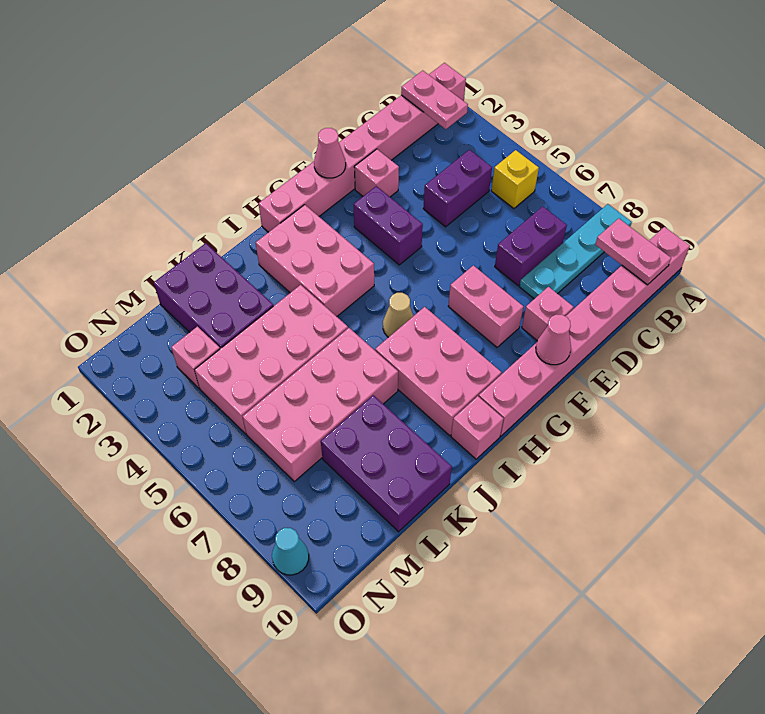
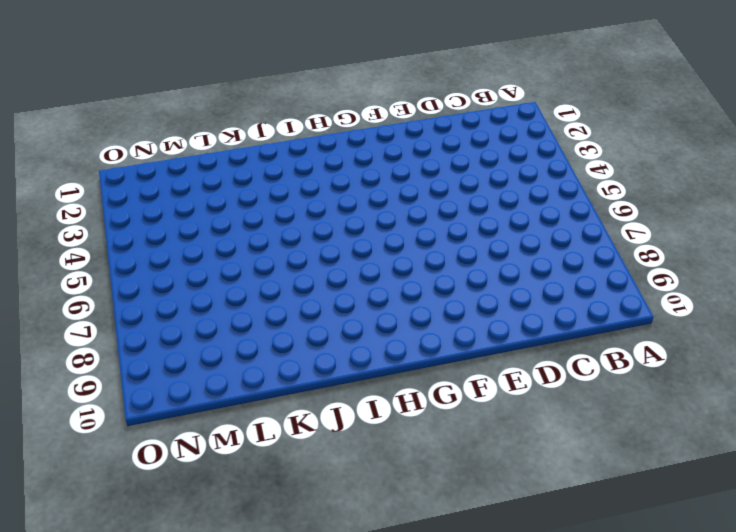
none -> pink brick A1:H1 level 1
none -> cyan plate A8:D8 level 1
none -> pink brick A10:H10 level 1

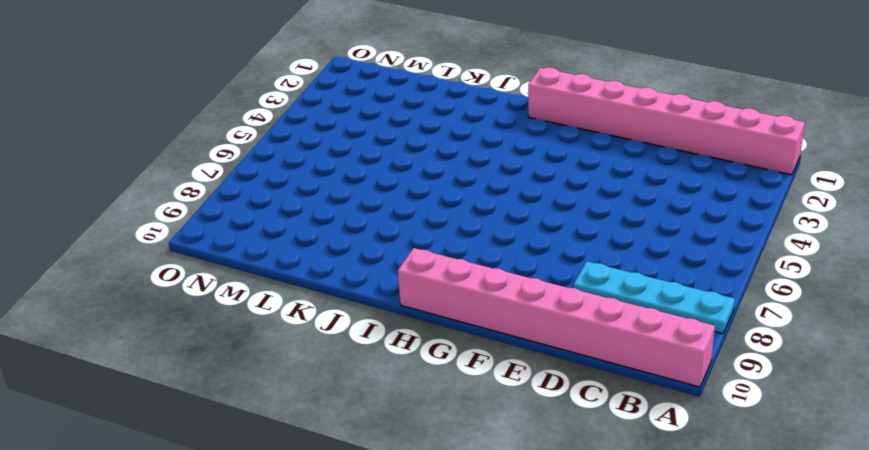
none -> yellow brick B5 level 1
none -> purple brick C4:D4 level 1
none -> purple brick C7:D7 level 1

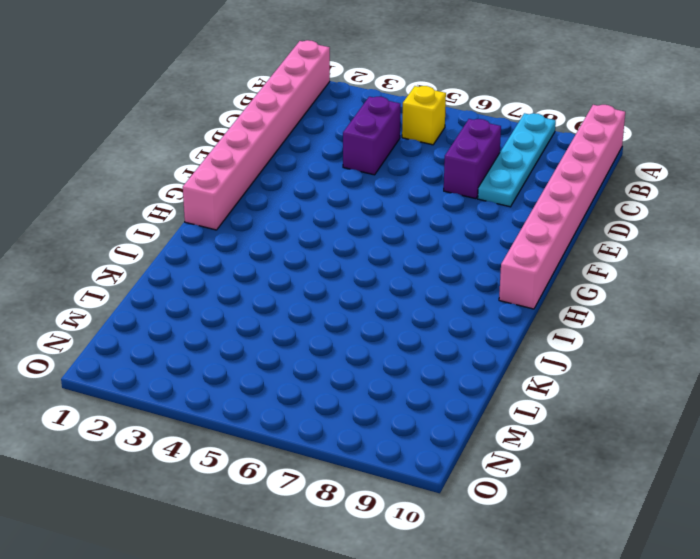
none -> pink brick E2 level 1
none -> pink brick E9 level 1
none -> purple brick F3:F4 level 1

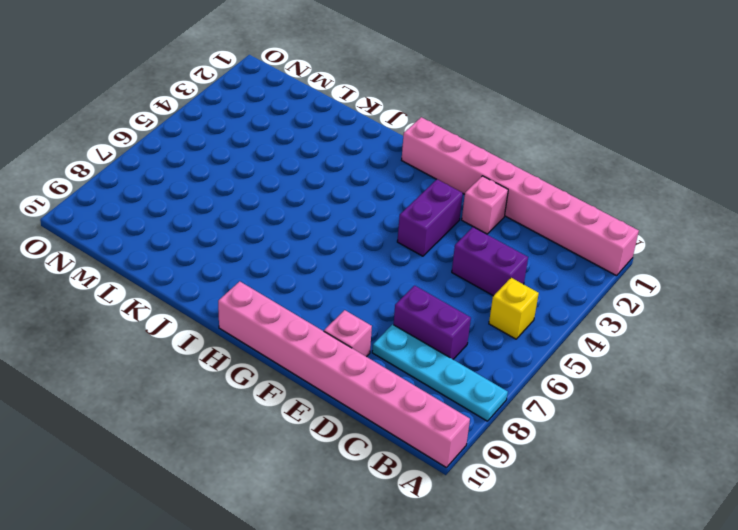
none -> pink brick F7:F8 level 1
none -> pink brick H2:I4 level 1
none -> tan cone H6 level 1

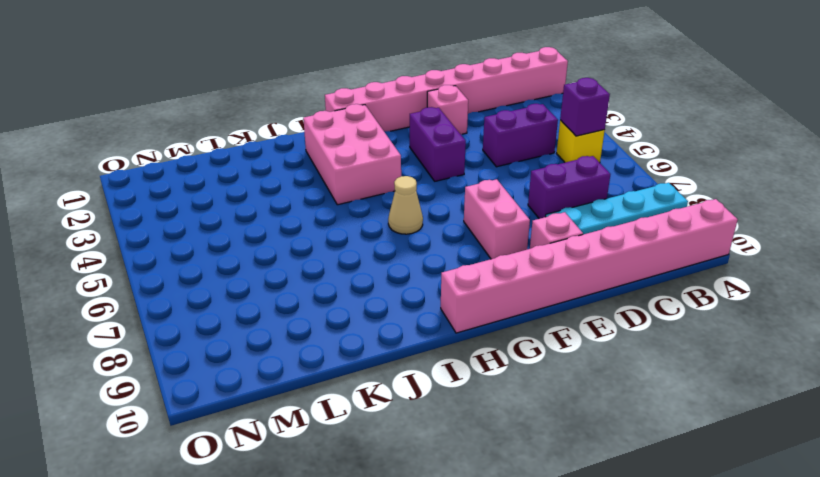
purple brick B5 level 2 -> none
none -> pink brick H7:I9 level 1
none -> pink brick I10 level 1
none -> pink brick J4:M5 level 1

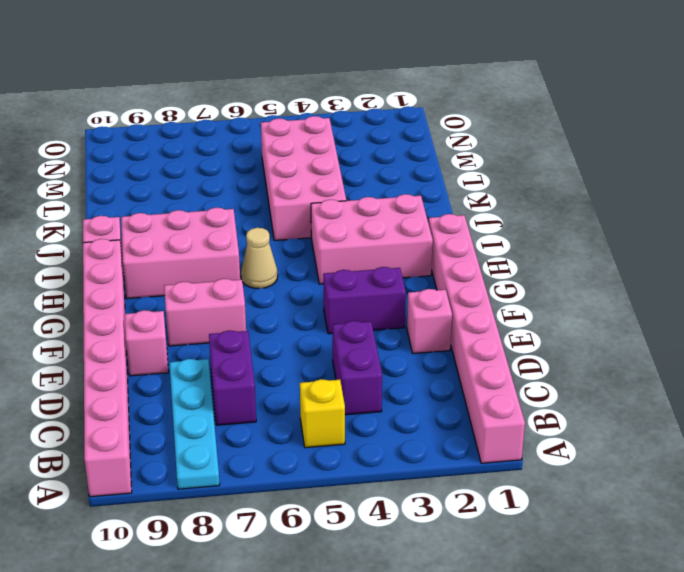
none -> pink brick J6:M7 level 1
none -> purple brick K1:L3 level 1
none -> purple brick K8:L10 level 1

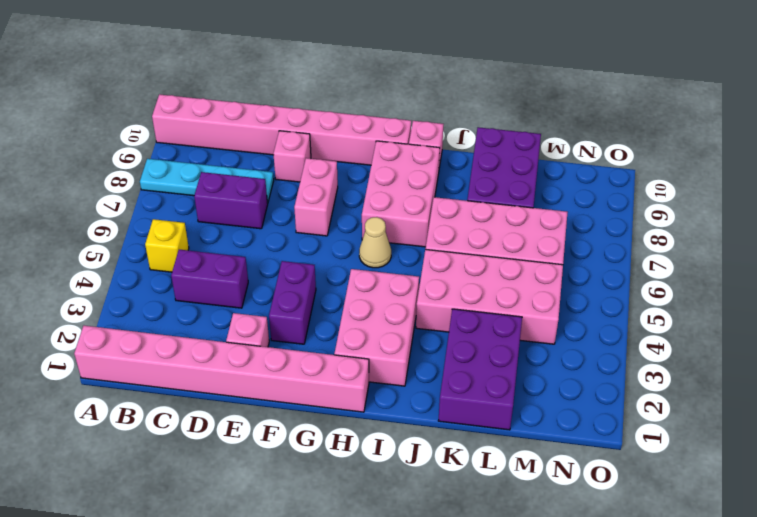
none -> pink brick M3 level 1
none -> cyan cone O9 level 1
none -> pink plate B1:B2 level 2

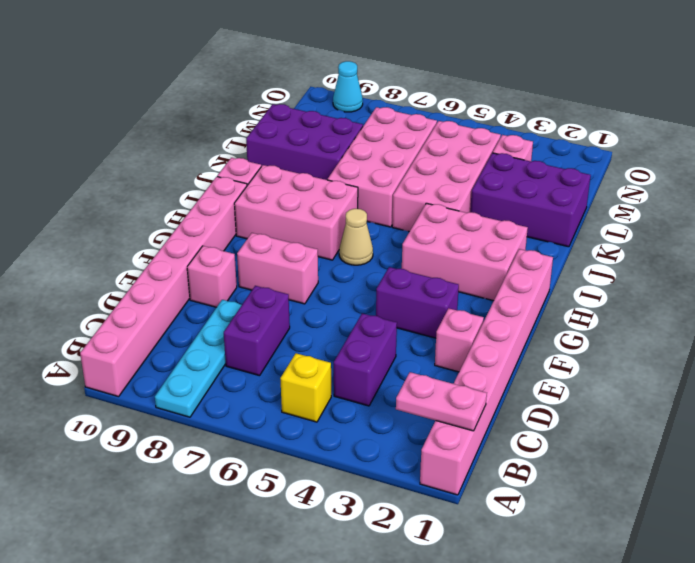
none -> pink plate B9:B10 level 2
none -> pink cone F1 level 2
none -> pink cone F10 level 2

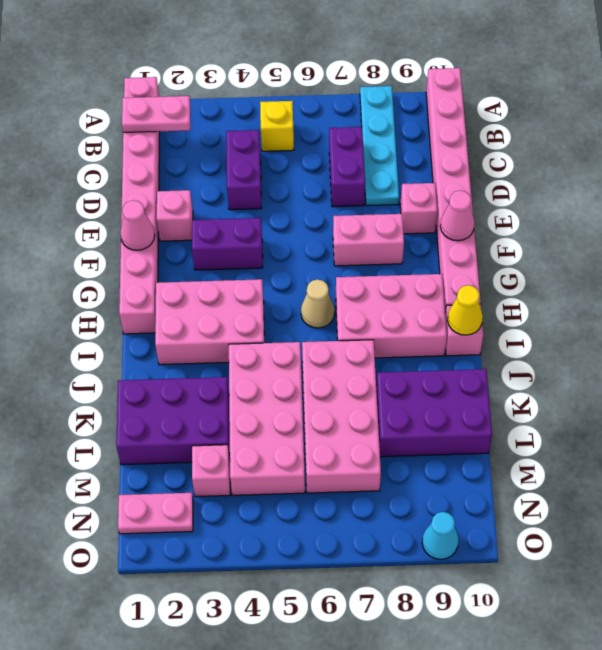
yellow cone I10 level 2 -> none
pink plate N1:N2 level 1 -> pink plate B9:B10 level 2

